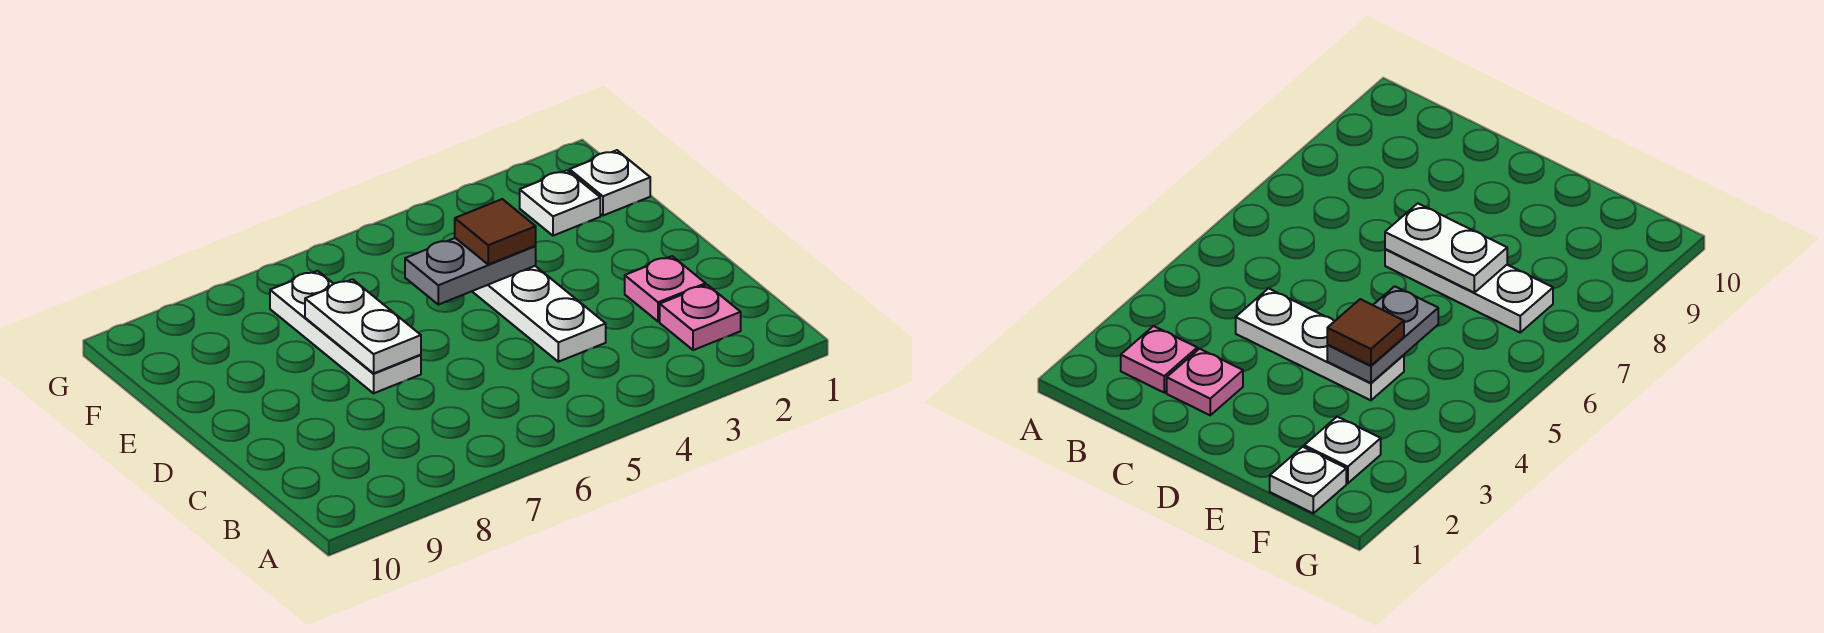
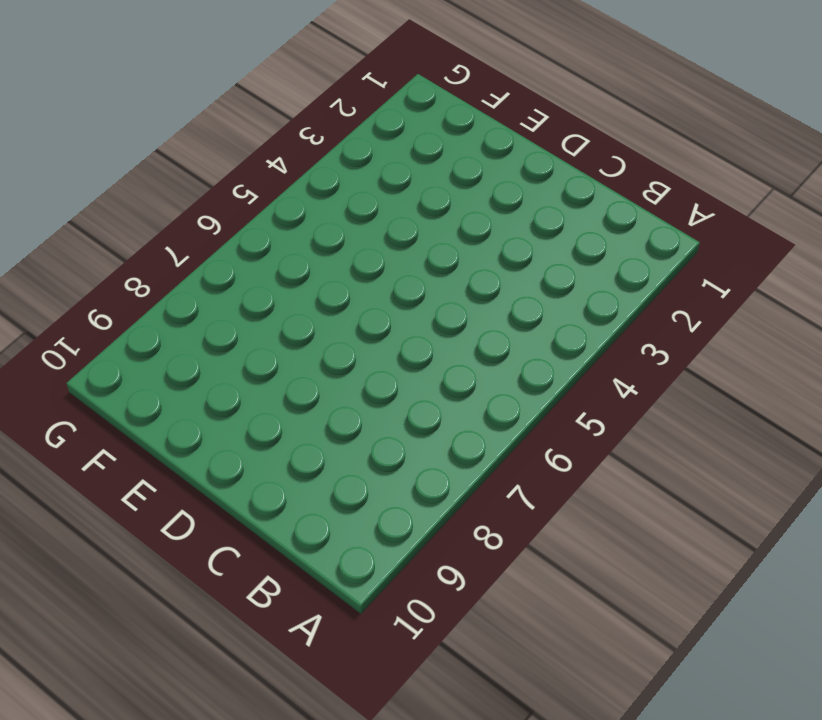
none -> pink plate B2 level 1
none -> pink plate C2 level 1

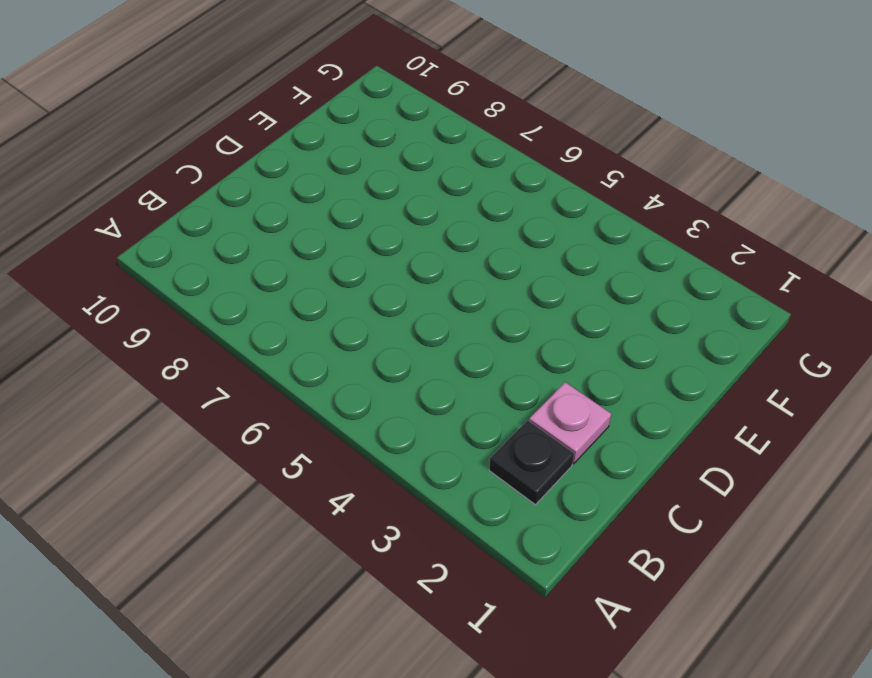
black plate B2 level 1 -> pink plate B2 level 1
none -> white plate C4:E4 level 1
none -> white plate D7:F7 level 1

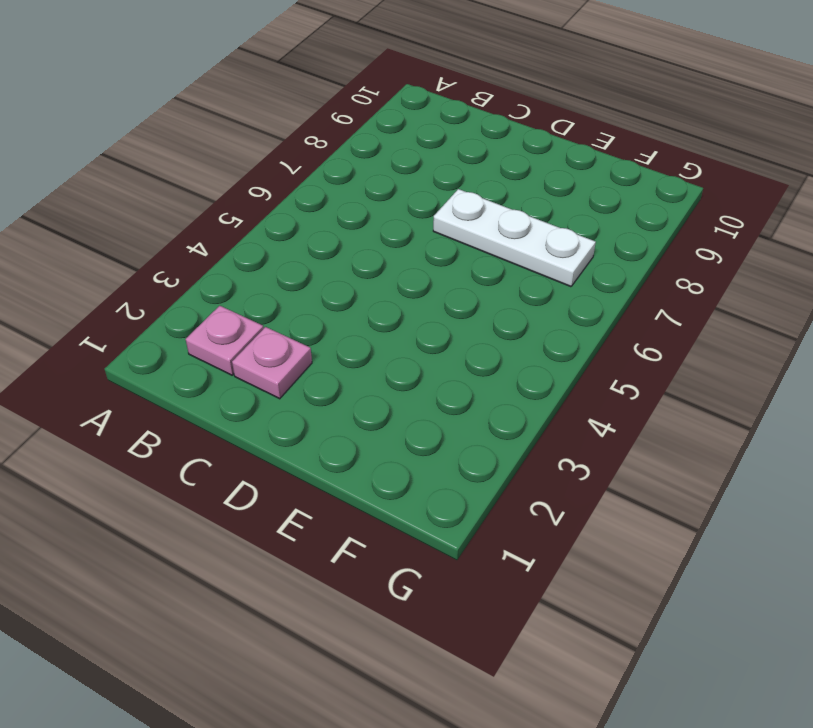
none -> white plate C4:E4 level 1
none -> white plate F1 level 1

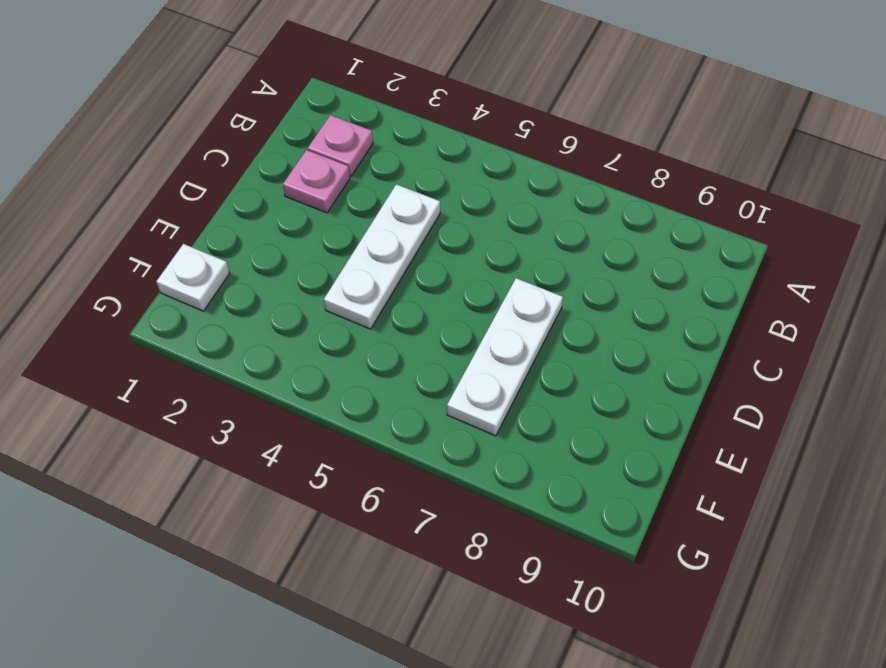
none -> white plate F2 level 1
none -> white plate D7:E7 level 2

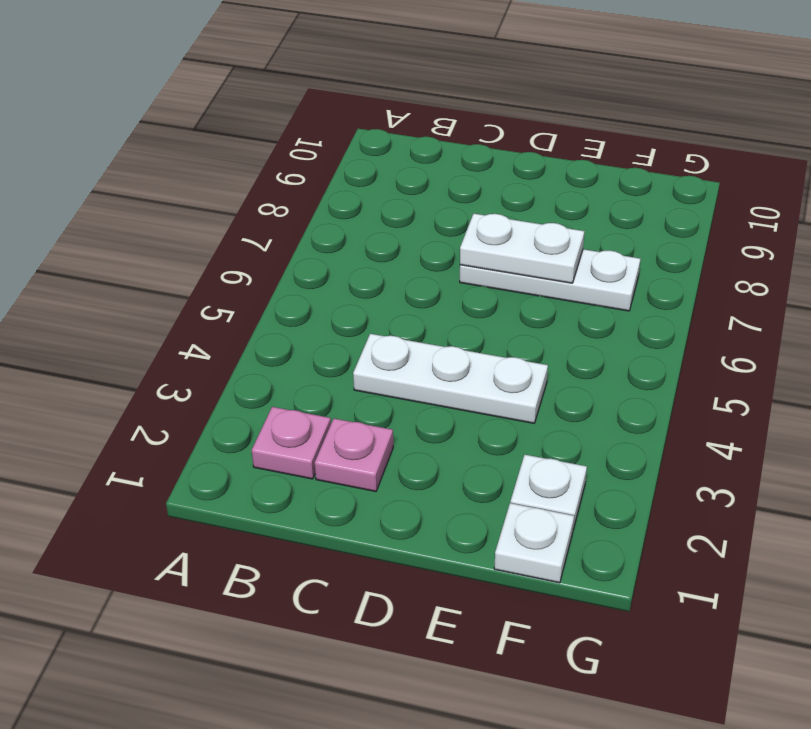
none -> grey plate E4:E5 level 2
none -> brown tile E4 level 3

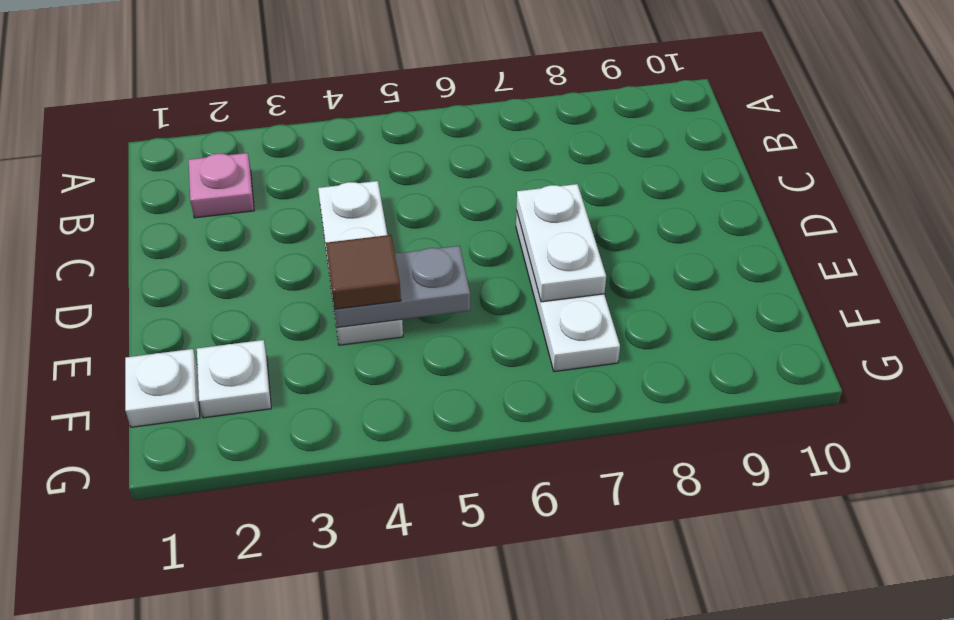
none -> pink plate C2 level 1

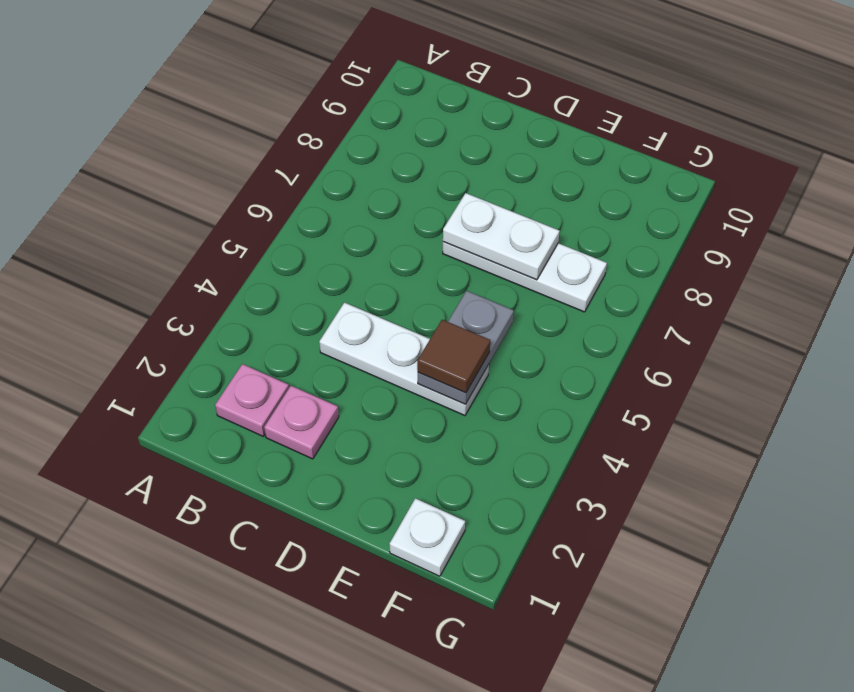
none -> white plate F2 level 1

